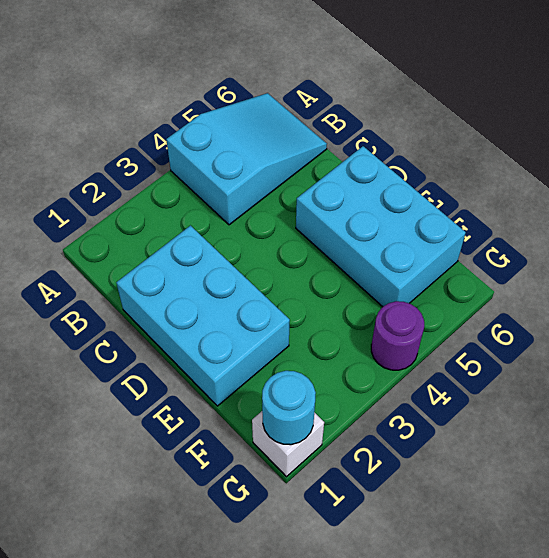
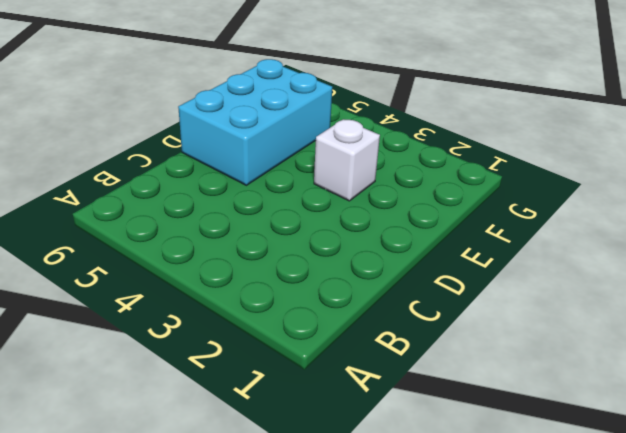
white brick E3 level 1 -> white brick G1 level 1
none -> cyan slope A4:B6 level 1 top 4
none -> cyan brick C1:E2 level 1

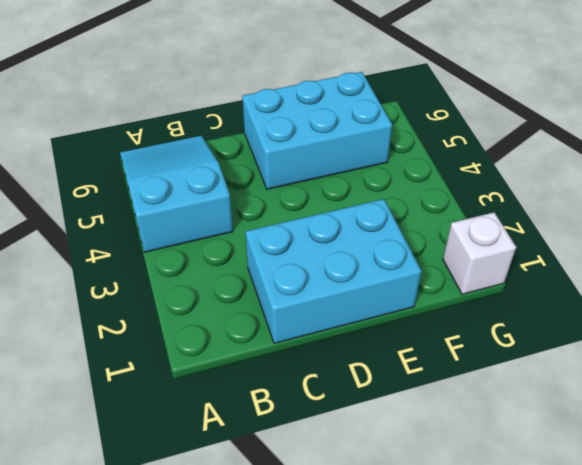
none -> purple round brick G4 level 1
none -> cyan round brick G1 level 2

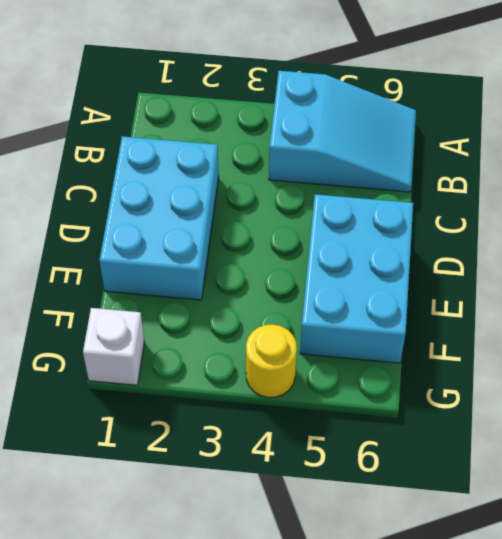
yellow round brick G4 level 1 -> purple round brick G4 level 1
none -> cyan round brick G1 level 2

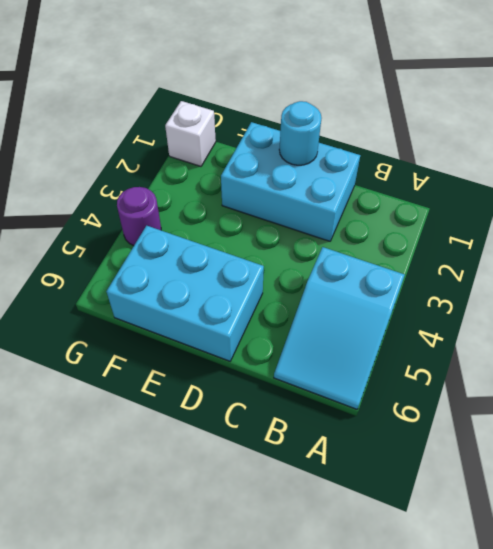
cyan round brick D1 level 2 -> cyan round brick G1 level 2

